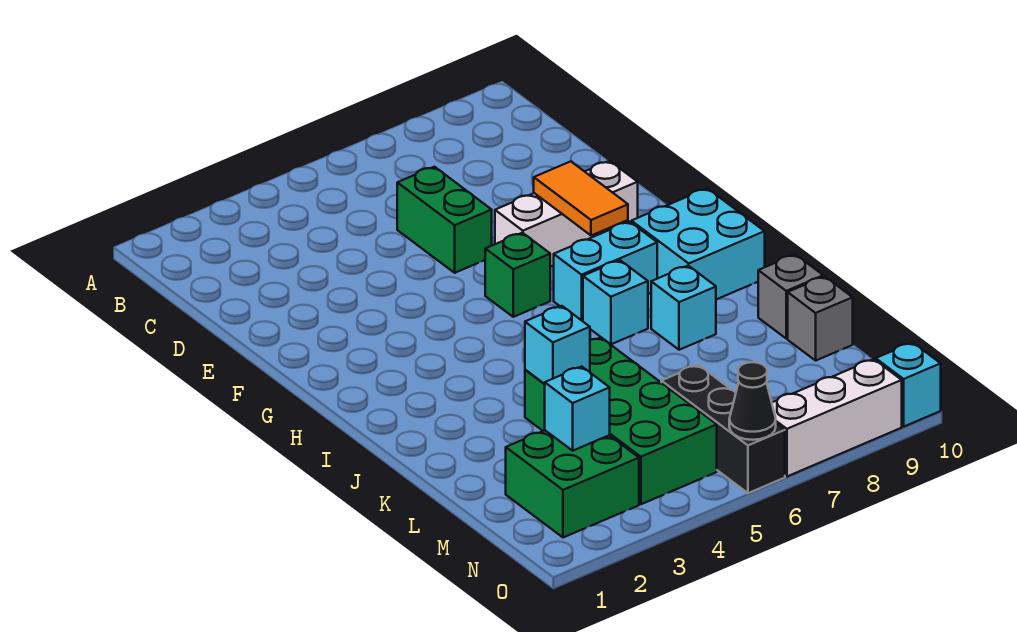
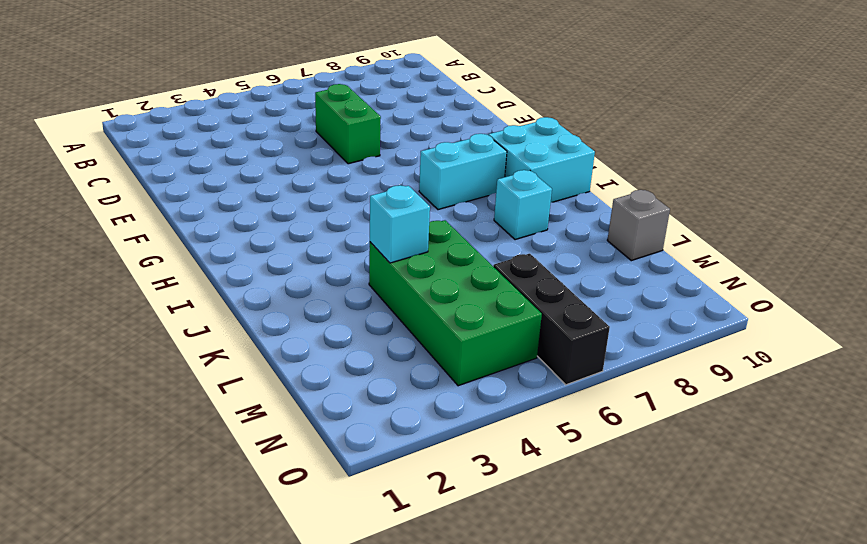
none -> white brick F7:F9 level 1
none -> green brick G6 level 1
none -> cyan brick I7 level 1

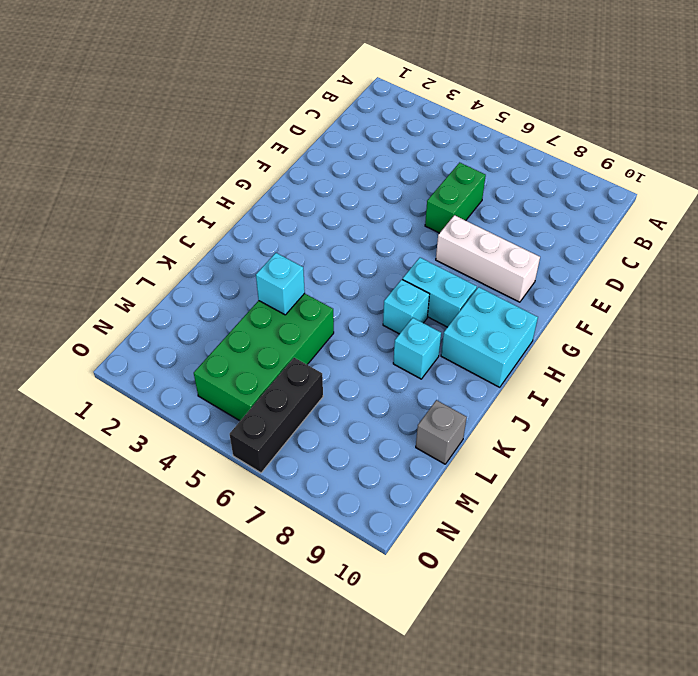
none -> green brick G6 level 1
none -> grey brick K10 level 1
none -> green brick M2:N3 level 1

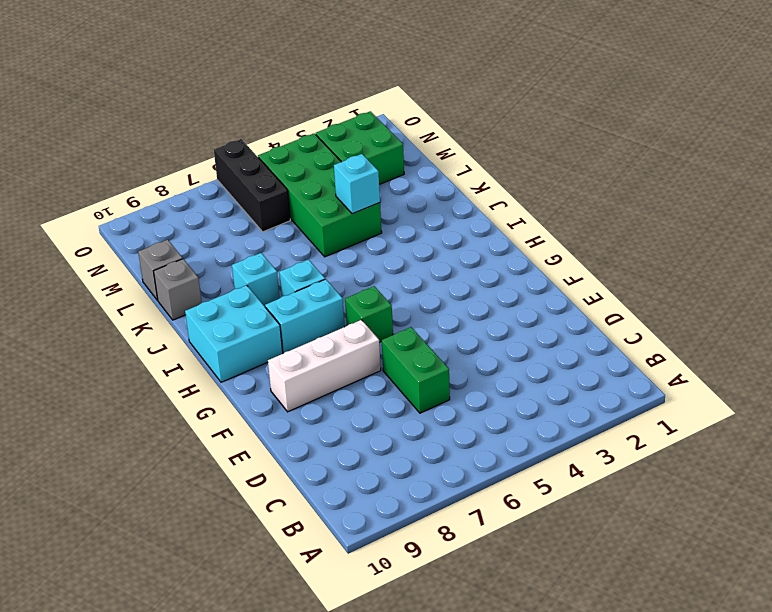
none -> white brick O7:O9 level 1
none -> cyan brick O10 level 1
none -> orange tile F8:G8 level 2

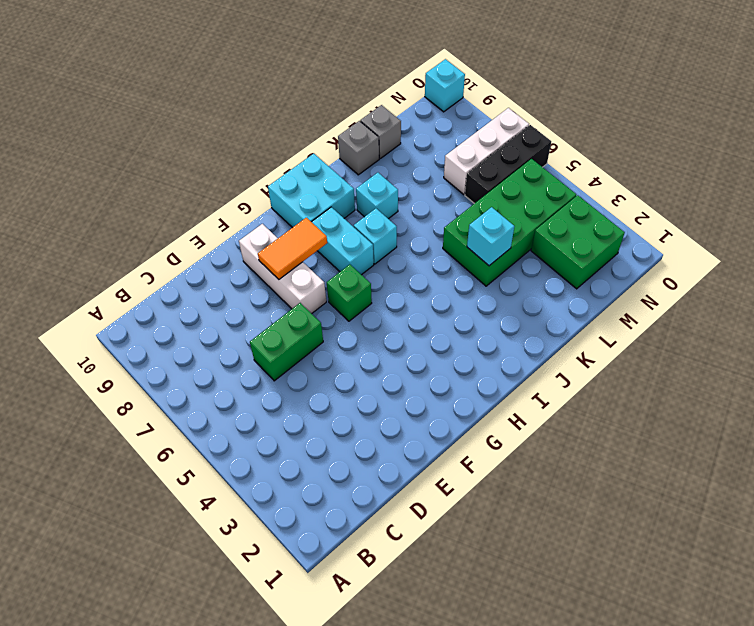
white brick M7:O7 level 1 -> white brick O7:O9 level 1
none -> cyan brick M3 level 2
none -> black cone O6 level 2

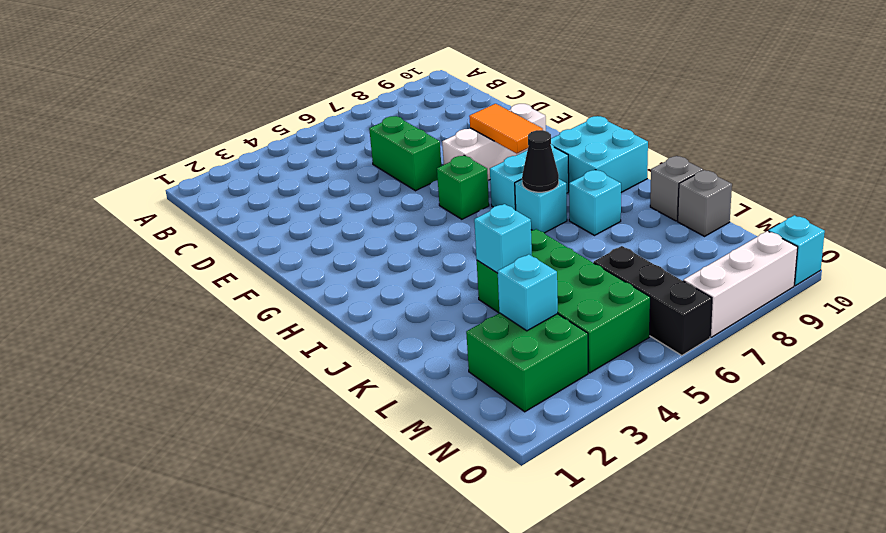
black cone I7 level 2 -> black cone O6 level 2

